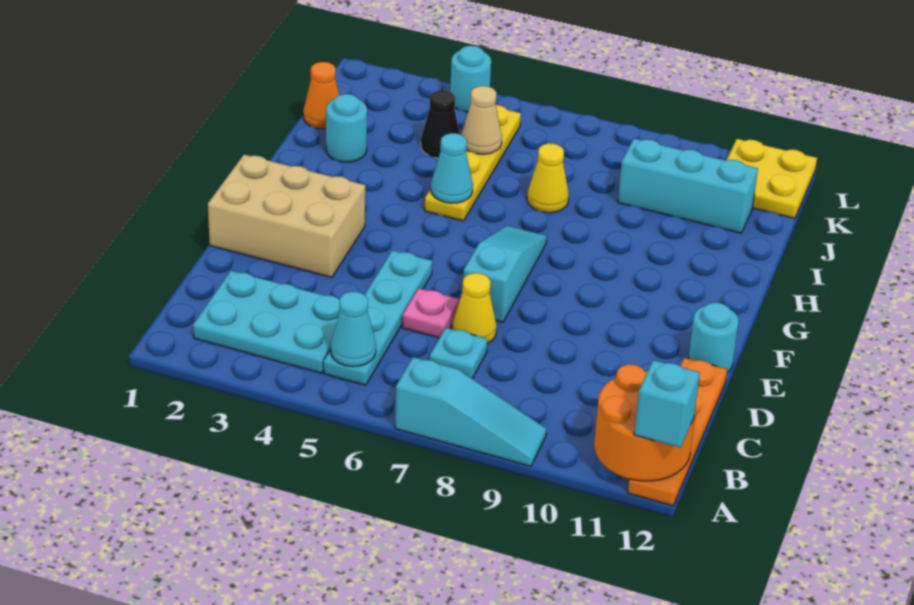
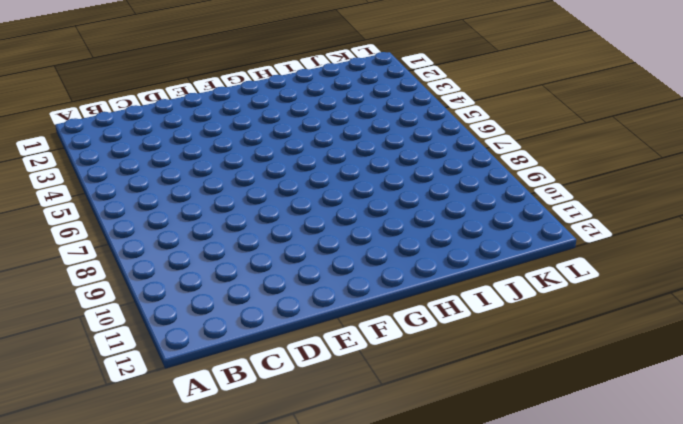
none -> cyan slope A7:A9 level 1 top 7
none -> orange plate A12:D12 level 1
none -> cyan plate B2:C4 level 1

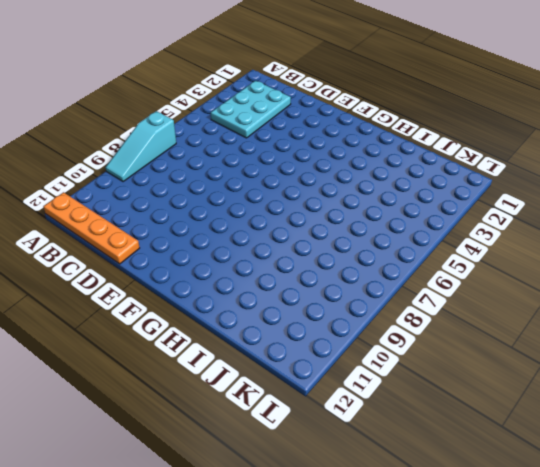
none -> cyan plate B5:E5 level 1
none -> cyan plate C7 level 1
none -> pink plate D6 level 1

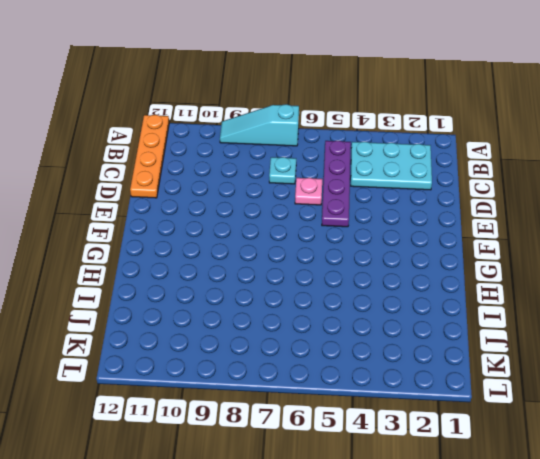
purple plate B5:E5 level 1 -> cyan plate B5:E5 level 1
none -> yellow cone D7 level 1
none -> tan brick E1:F3 level 1
none -> cyan slope E7:G7 level 1 top E

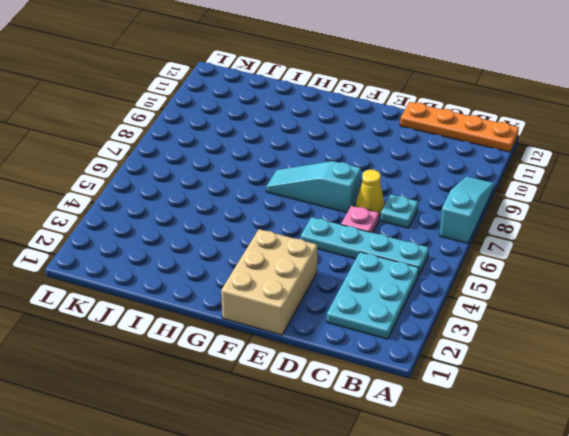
none -> cyan round brick E12 level 1
none -> yellow plate H5:K5 level 1
none -> cyan round brick I2 level 1

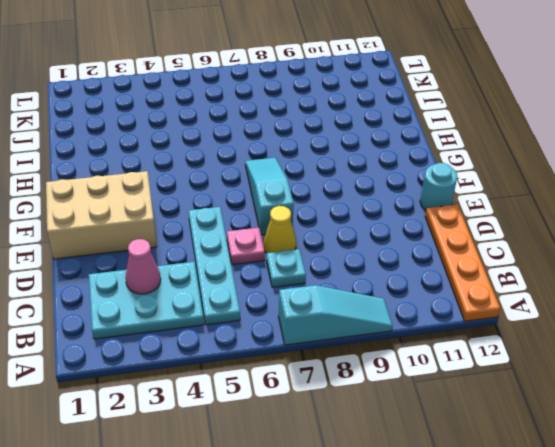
pink cone C3 level 2 -> none
none -> yellow plate H5:K5 level 1
none -> cyan round brick I2 level 1
none -> yellow cone I7 level 1

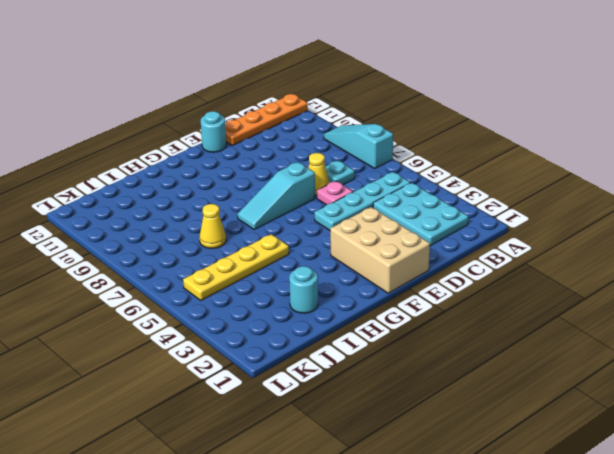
none -> orange cone J1 level 1
none -> black cone J4 level 1
none -> cyan brick J9:J11 level 1

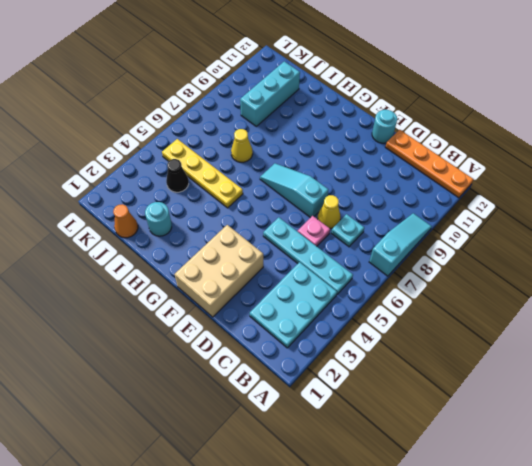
none -> yellow plate K11:L12 level 1
none -> cyan round brick L4 level 1
none -> orange round brick A11:B12 level 2

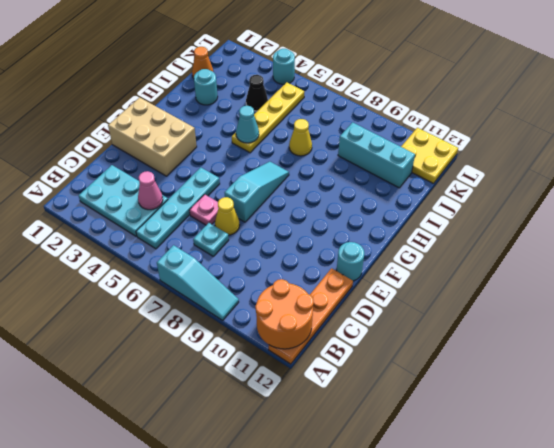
pink cone C4 level 2 -> none
none -> cyan cone B5 level 2
none -> tan cone J5 level 2
none -> cyan brick A12 level 3

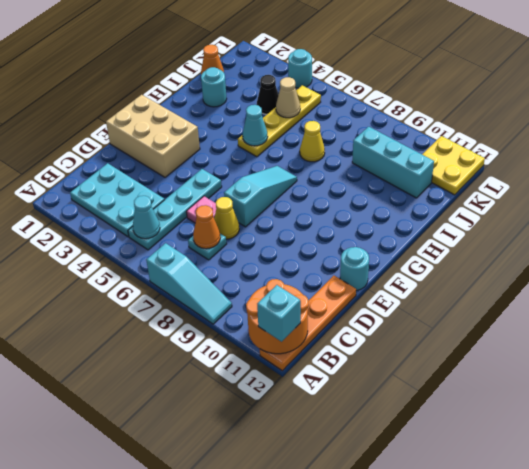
orange cone C7 level 2 -> none

